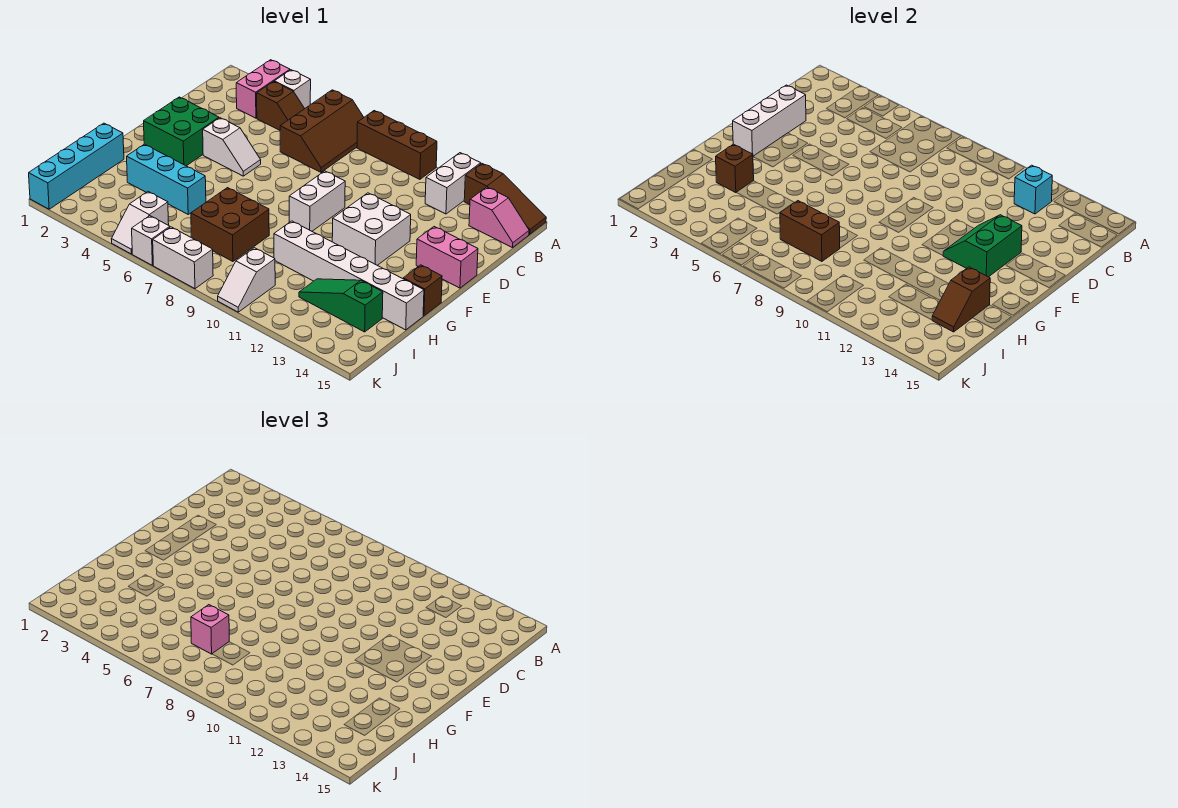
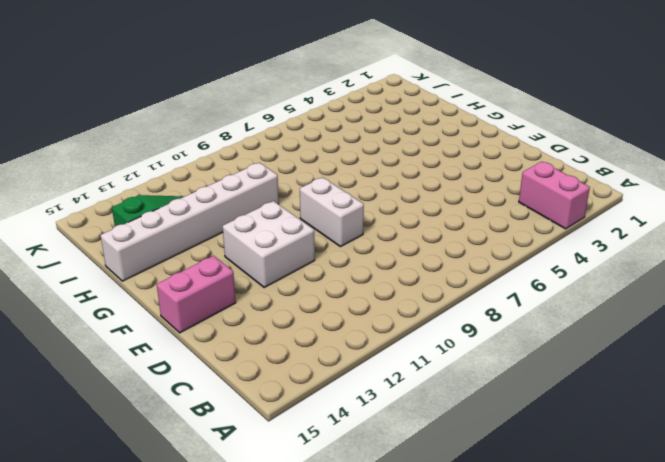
none -> white brick A4 level 1
none -> brown slope A6:C7 level 1 top 6
none -> brown brick A8:A10 level 1
none -> white brick A12:B12 level 1

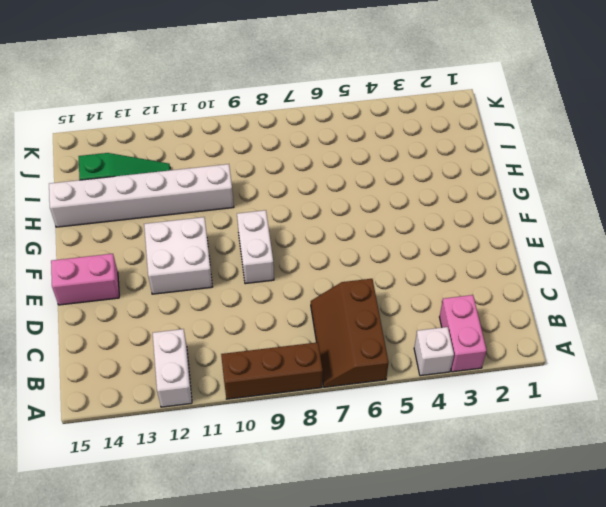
none -> brown slope A13:A15 level 1 top 13
none -> brown slope B4:B5 level 1 top 4
none -> pink slope B14:B15 level 1 top 14
none -> green brick E2:F3 level 1

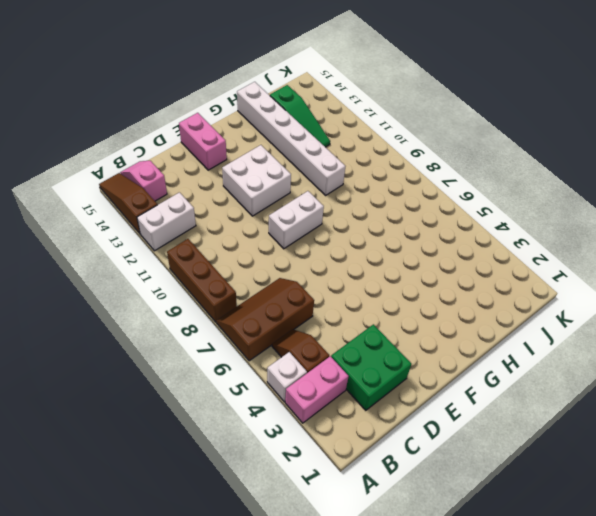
green brick C2:D3 level 1 -> green brick E2:F3 level 1
none -> white slope E4:E5 level 1 top 4
none -> brown brick G15 level 1
none -> cyan brick H1:K1 level 1
none -> cyan brick H3:H5 level 1

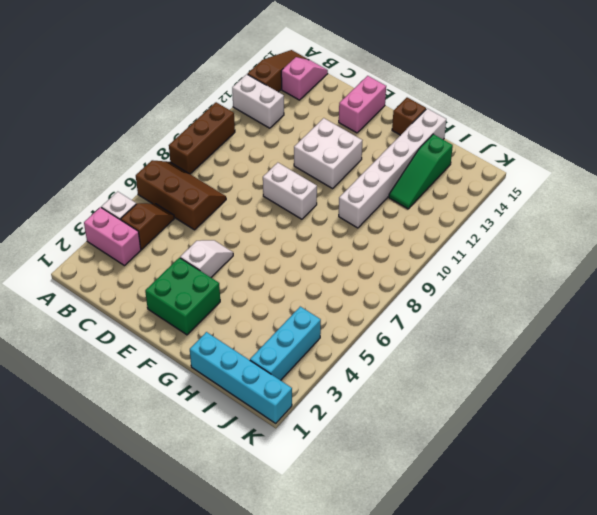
cyan brick J2:J4 level 1 -> cyan brick H3:H5 level 1
none -> brown brick H7:I8 level 1
none -> white slope J5:K5 level 1 top J
none -> white slope J10:K10 level 1 top J
none -> white brick K6 level 1

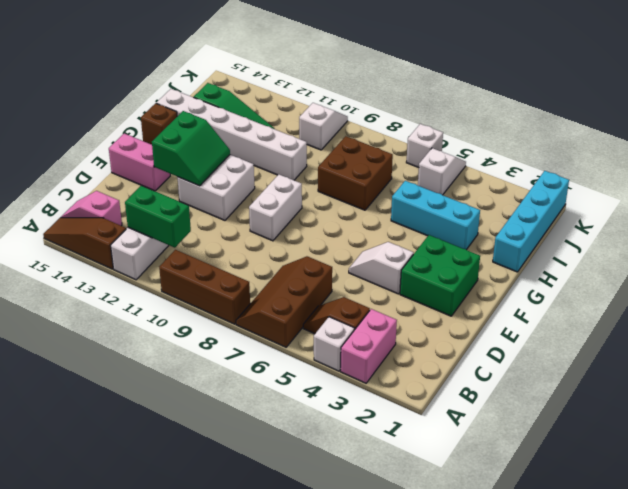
green brick B11:B12 level 2 -> cyan brick B12 level 2
none -> white brick K7:K8 level 1
none -> white brick D2:F2 level 2
none -> brown brick H3 level 2
none -> brown slope H14:I14 level 2 top H

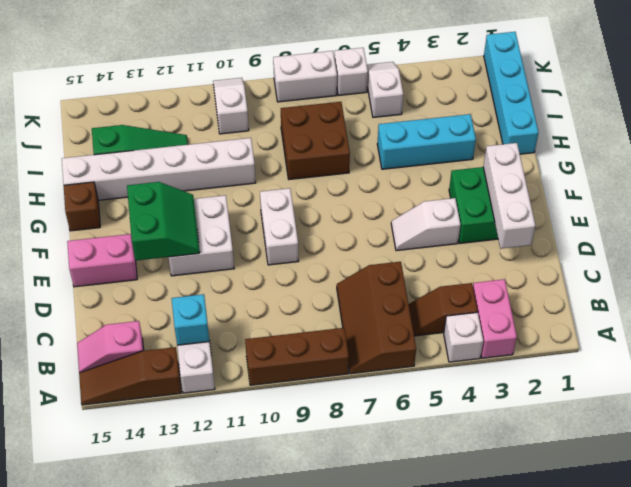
none -> brown brick H3 level 2
none -> brown slope H14:I14 level 2 top H
none -> brown brick I7:I8 level 2
none -> pink brick I7 level 3

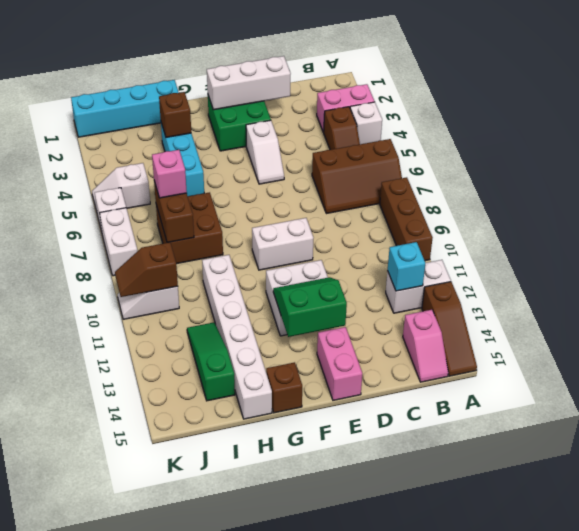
brown slope J10:K10 level 2 top J -> brown slope H14:I14 level 2 top H

